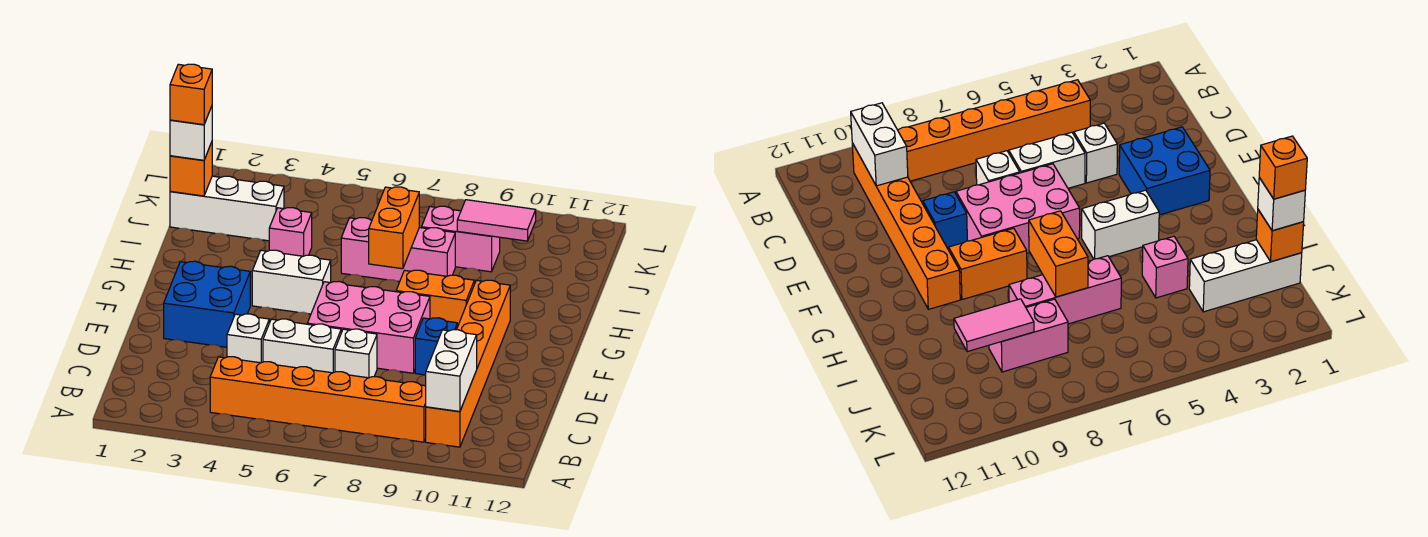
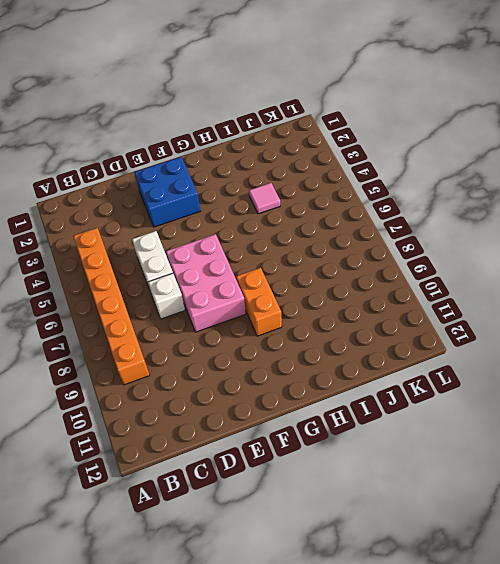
pink tile I4 level 1 -> pink brick I4 level 1
none -> orange brick B10:G10 level 1
none -> white brick D4 level 1
none -> blue brick E9 level 1

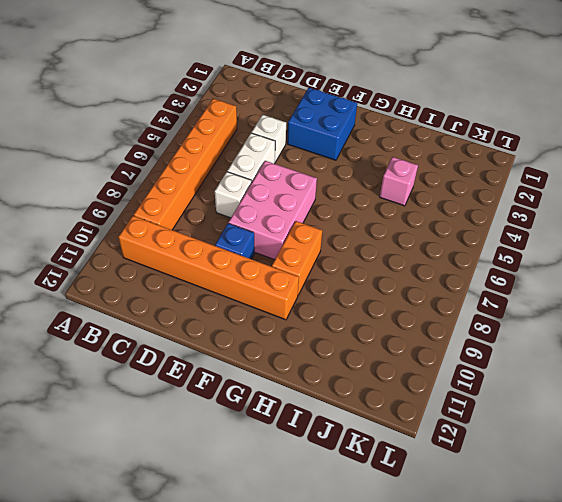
none -> white brick G4:G5 level 1
none -> pink brick I6:I8 level 1
none -> white brick J1:J3 level 1

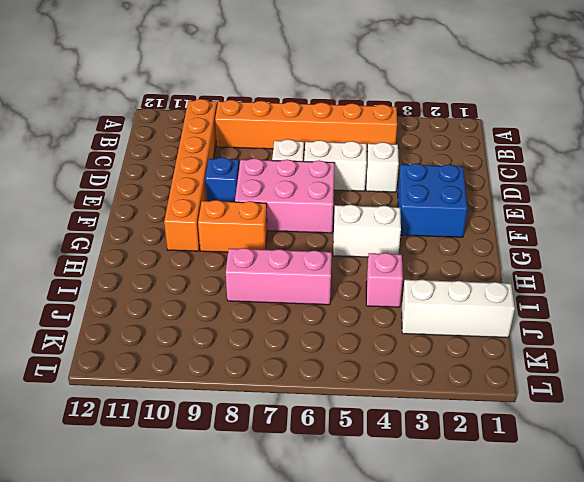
none -> pink brick J8:J9 level 1
none -> white brick B10:C10 level 2
none -> orange brick H7:I7 level 2

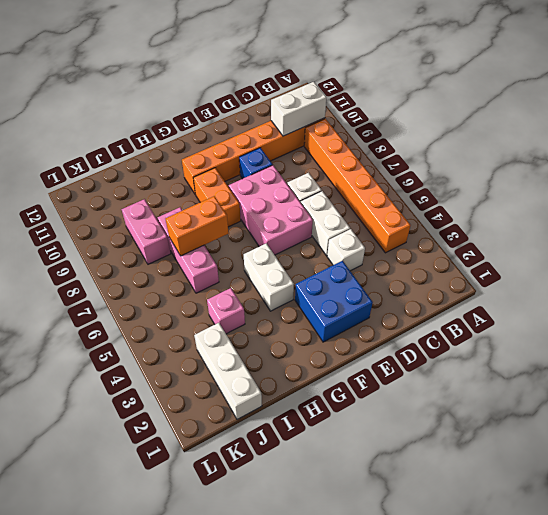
none -> orange brick J1 level 2
none -> pink tile J9:J10 level 2
none -> white brick J1 level 3

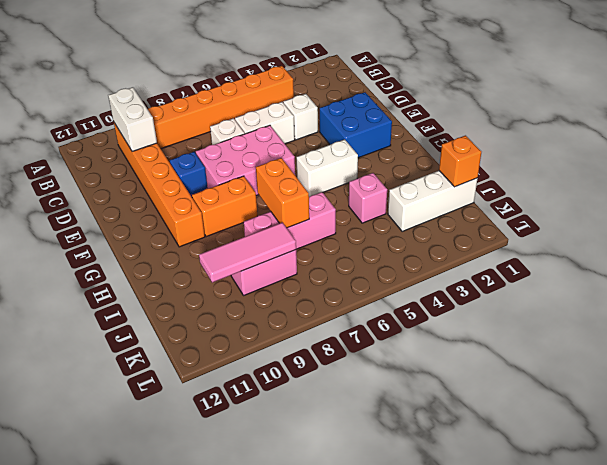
pink tile J8:J10 level 2 -> pink tile J9:J10 level 2
none -> white brick J1 level 3
none -> orange brick J1 level 4

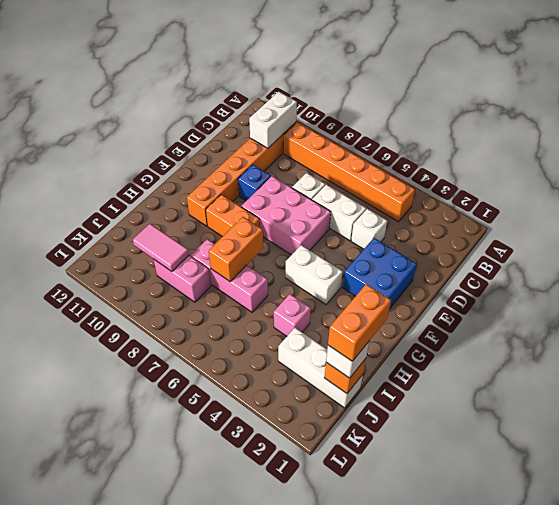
orange brick I1:J1 level 4 -> orange brick J1 level 4

